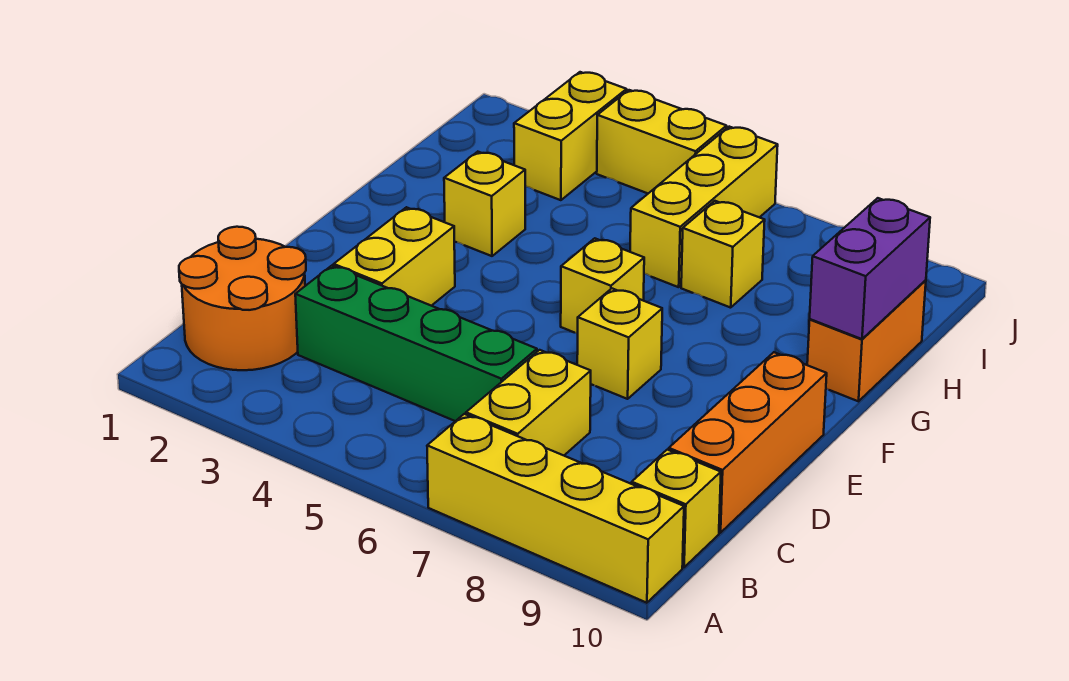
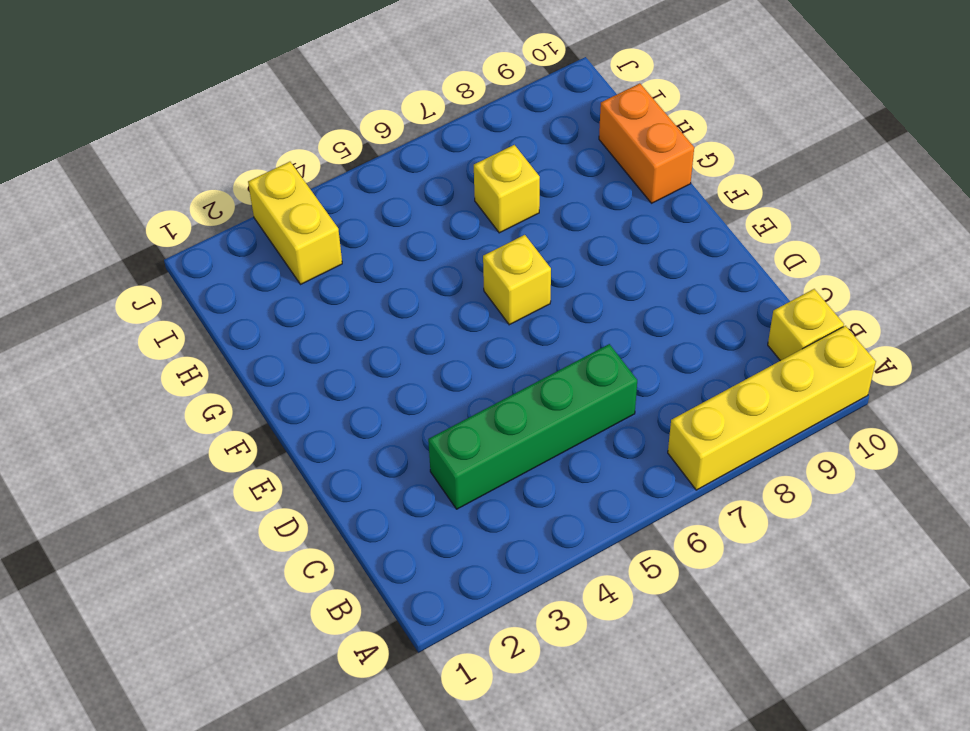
none -> orange round brick B1:C2 level 1
none -> yellow brick B7:C7 level 1
none -> orange brick C10:E10 level 1

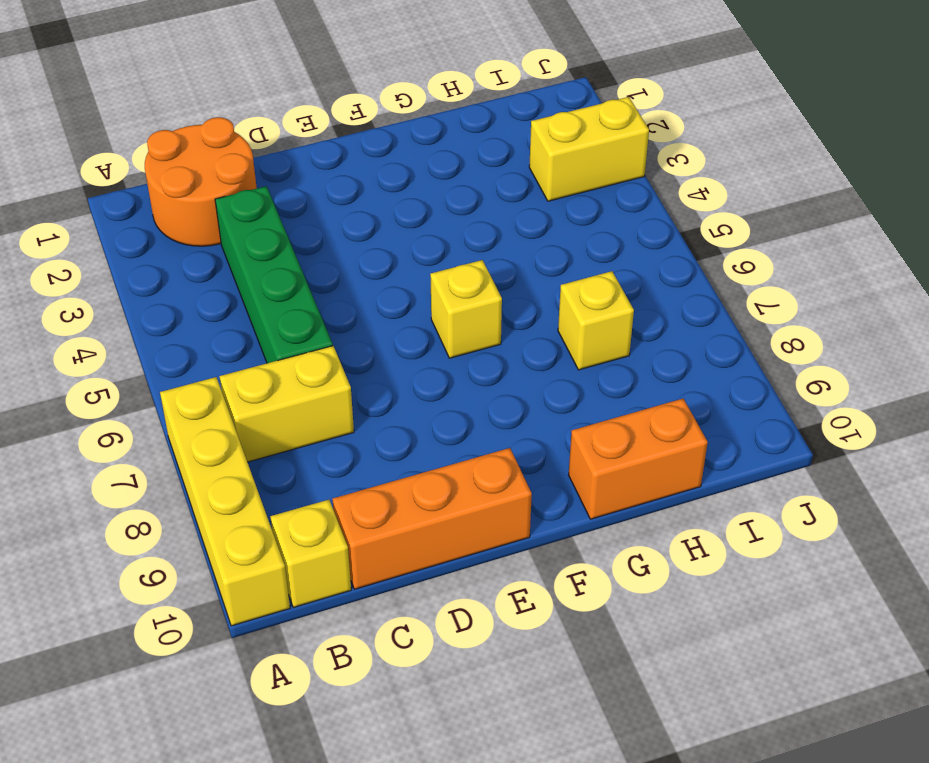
none -> yellow brick D3:E3 level 1
none -> yellow brick E7 level 1
none -> yellow brick G3 level 1

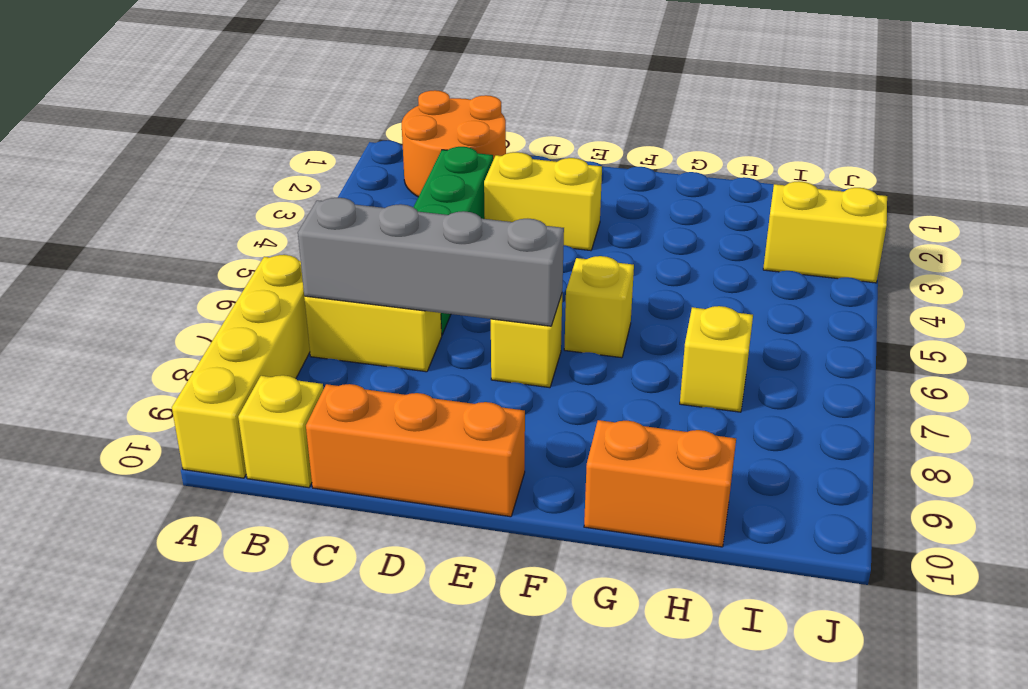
grey brick B7:E7 level 2 -> none
none -> yellow brick G3 level 1
none -> yellow brick H6:J6 level 1
none -> yellow brick J4:J5 level 1

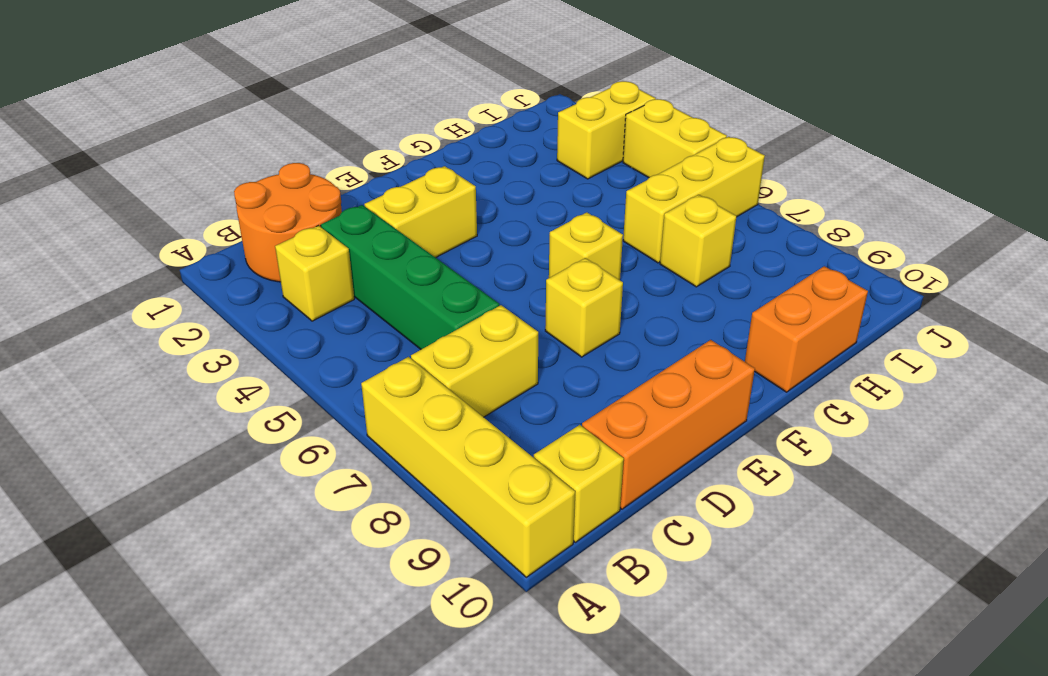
yellow brick B3 level 1 -> yellow brick G3 level 1
none -> purple brick G10:H10 level 2

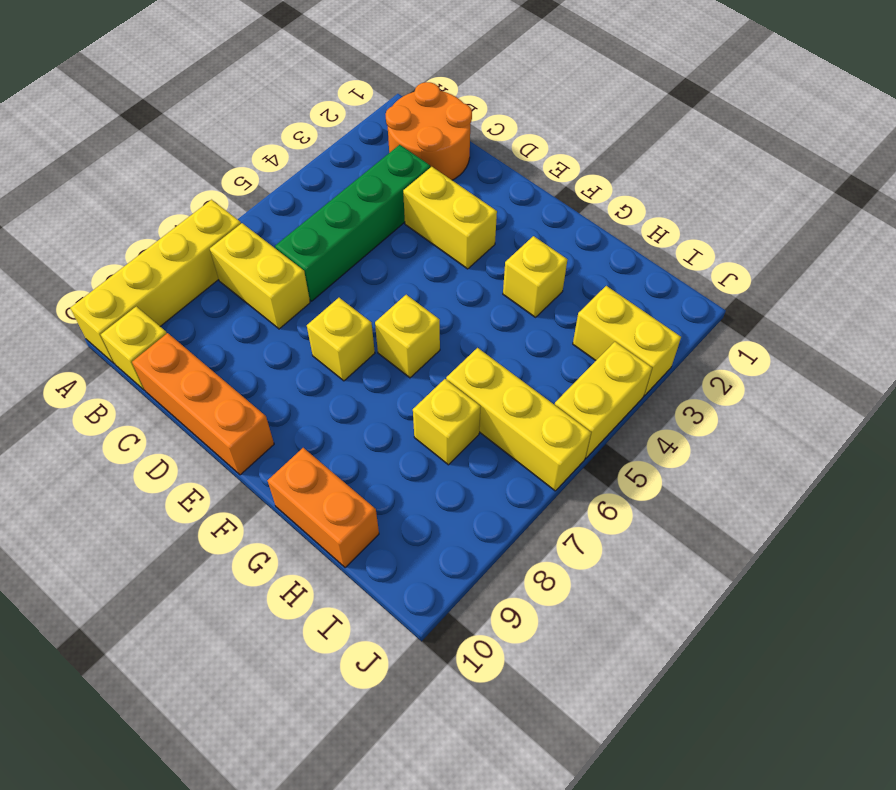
none -> purple brick G10:H10 level 2

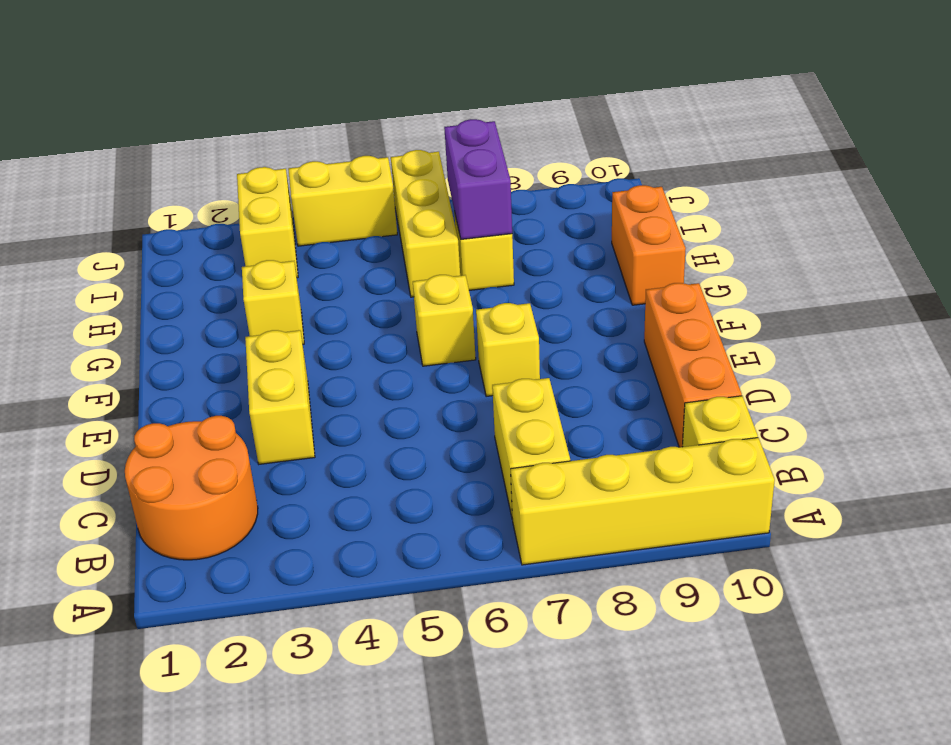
purple brick H7:I7 level 2 -> purple brick G10:H10 level 2
none -> green brick C3:C6 level 1

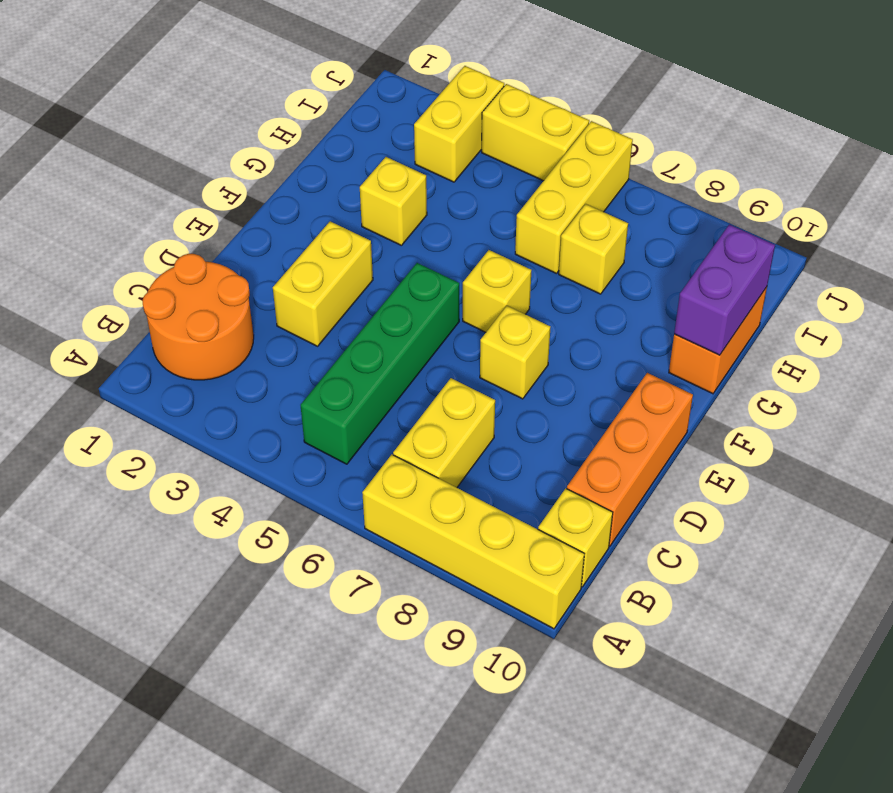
green brick B5:E5 level 1 -> green brick C3:C6 level 1

